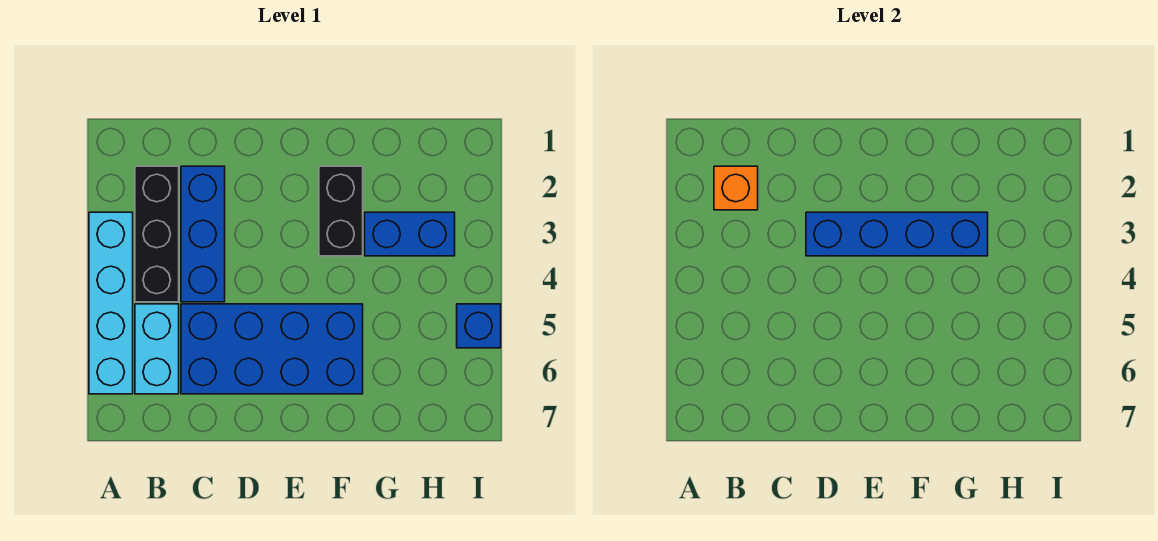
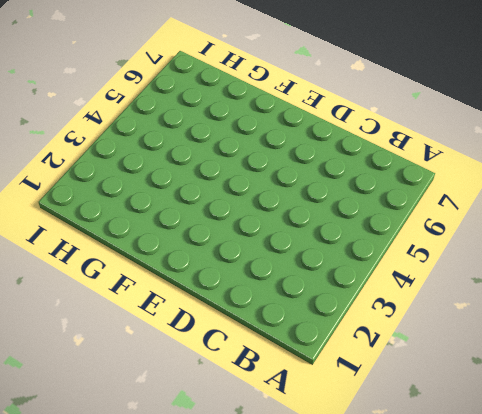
none -> cyan brick A3:A6 level 1
none -> black brick B2:B4 level 1

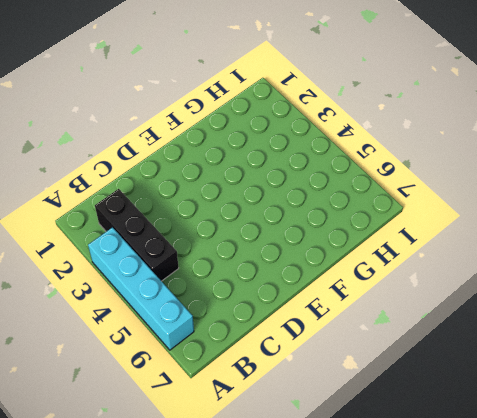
none -> cyan brick B5:B6 level 1
none -> blue brick C2:C4 level 1

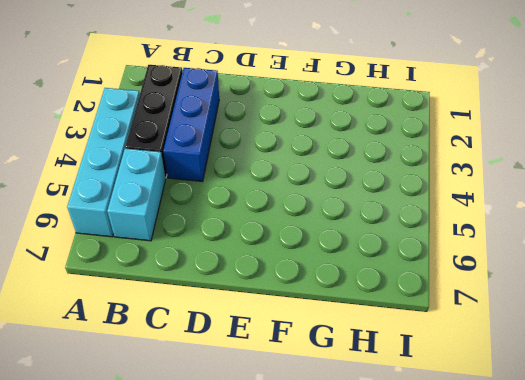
none -> blue brick C5:F6 level 1
none -> black brick F2:F3 level 1

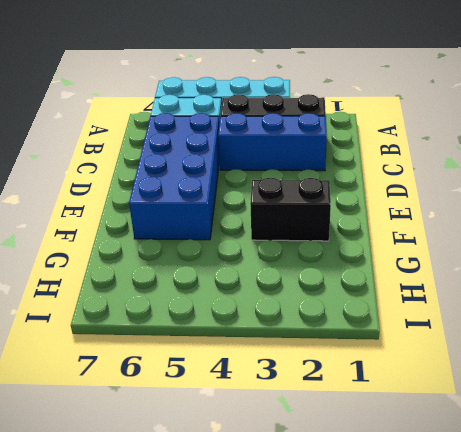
none -> blue brick G3:H3 level 1
none -> blue brick I5 level 1

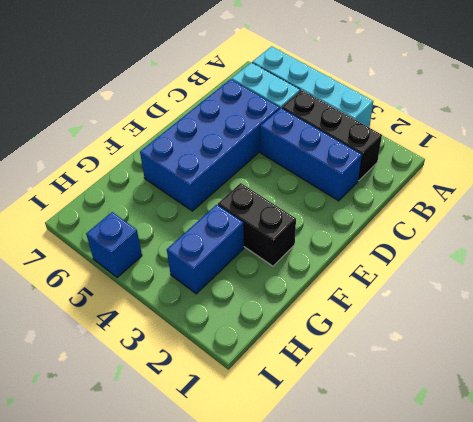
none -> orange brick B2 level 2
none -> blue brick D3:G3 level 2

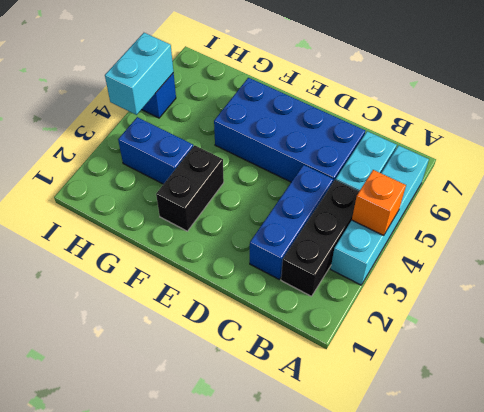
orange brick A4 level 2 -> orange brick B2 level 2
cyan brick I4:I5 level 2 -> none
none -> blue brick D3:G3 level 2

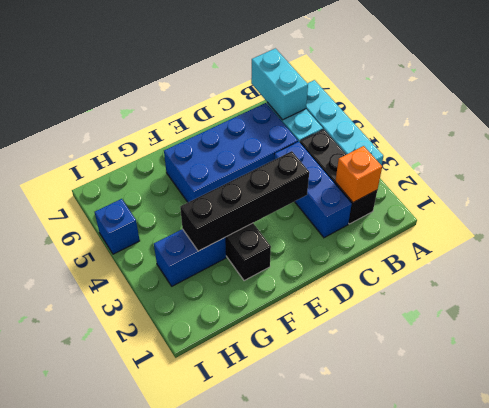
cyan brick B6:B7 level 2 -> none
black brick D3:G3 level 2 -> blue brick D3:G3 level 2

